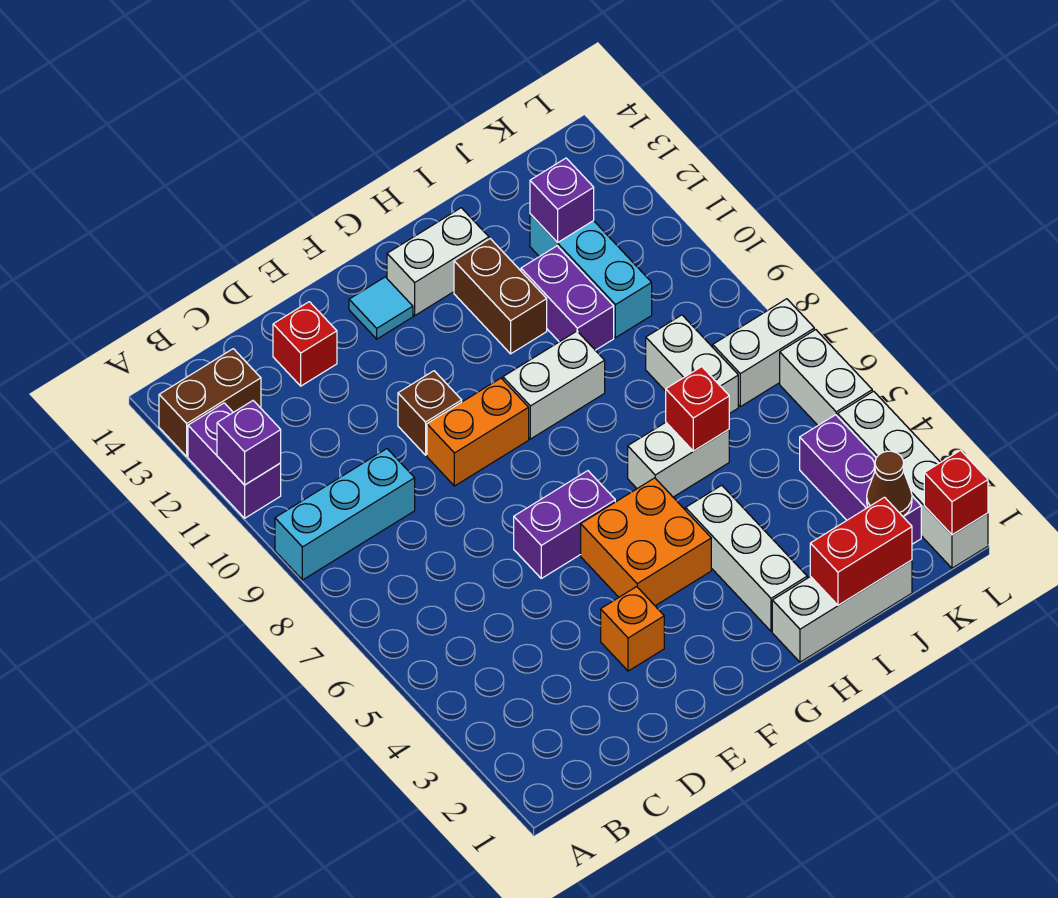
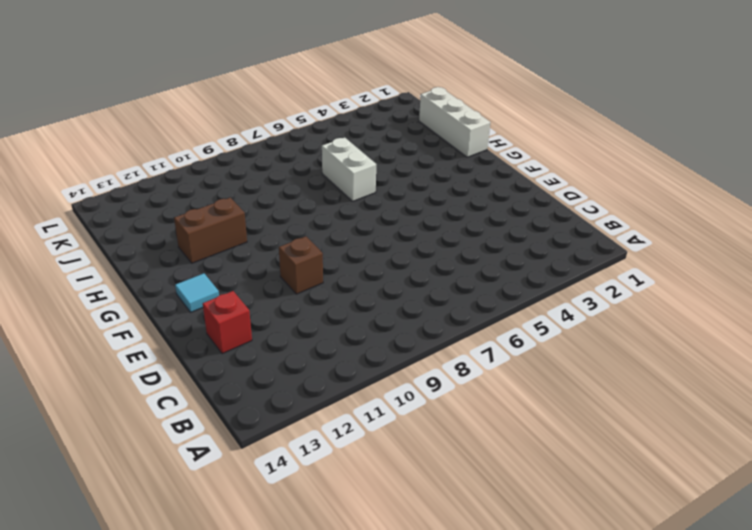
none -> cyan brick A9:C9 level 1
none -> purple brick A11:A12 level 1
none -> brown brick A13:B13 level 1

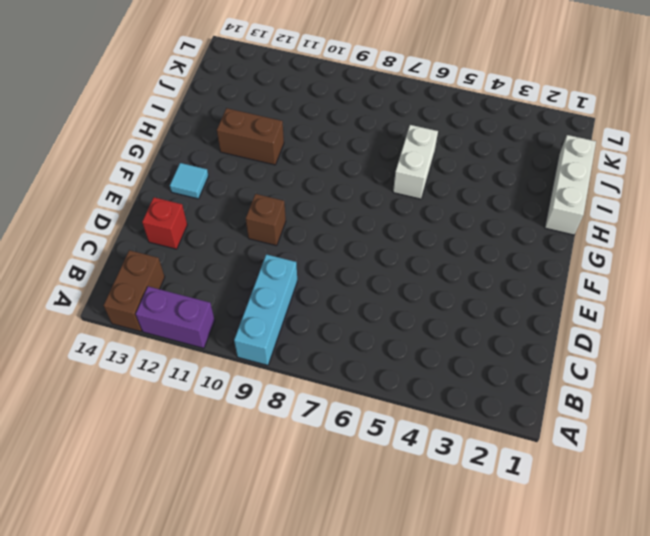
none -> orange brick E3 level 1
none -> purple brick E6:F6 level 1
none -> orange brick E9:F9 level 1

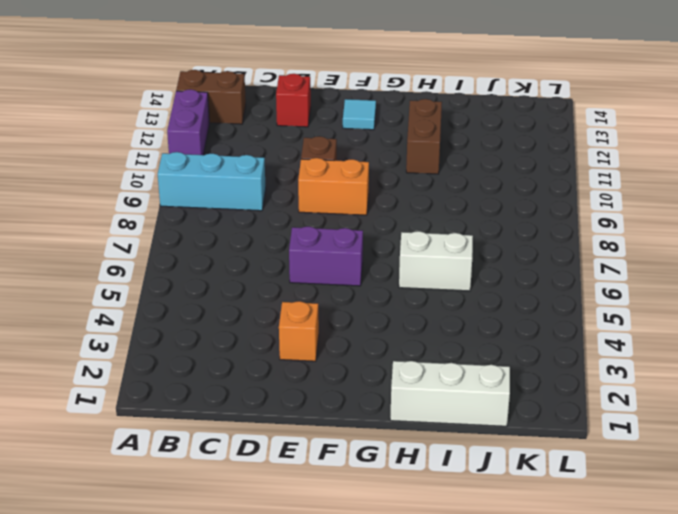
none -> orange brick F4:G5 level 1
none -> white brick G9:H9 level 1
none -> white brick G13:H13 level 1

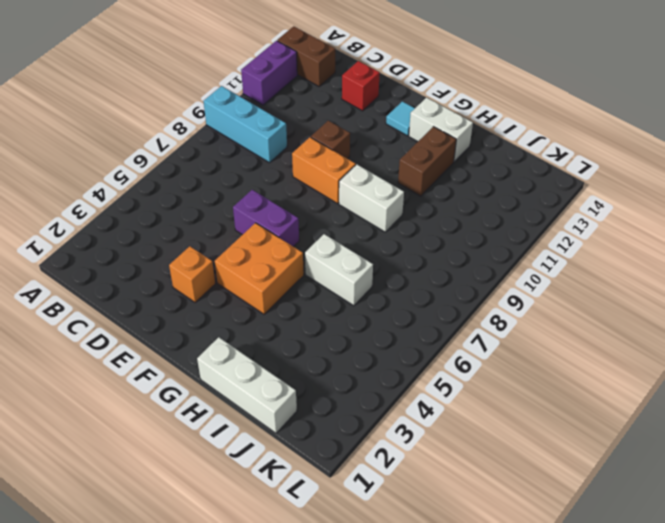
none -> white brick H2:H4 level 1
none -> purple brick I10:I11 level 1
none -> white brick J7:J8 level 1

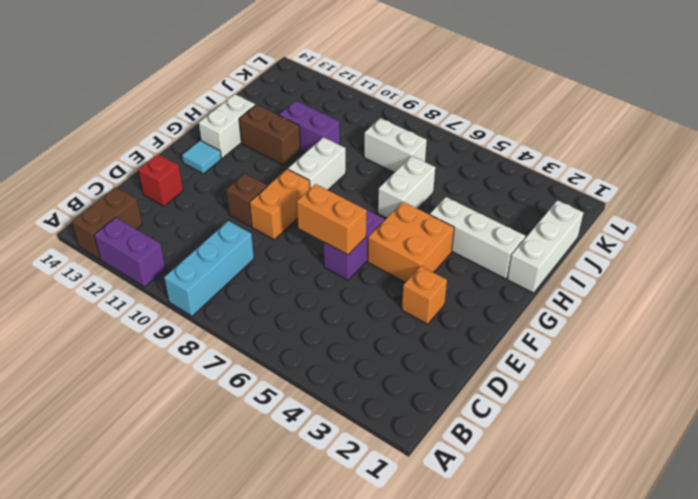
orange brick E6:E7 level 2 -> none
none -> cyan brick J10:J12 level 1
none -> purple brick K2:K4 level 1
none -> white brick K7:L7 level 1

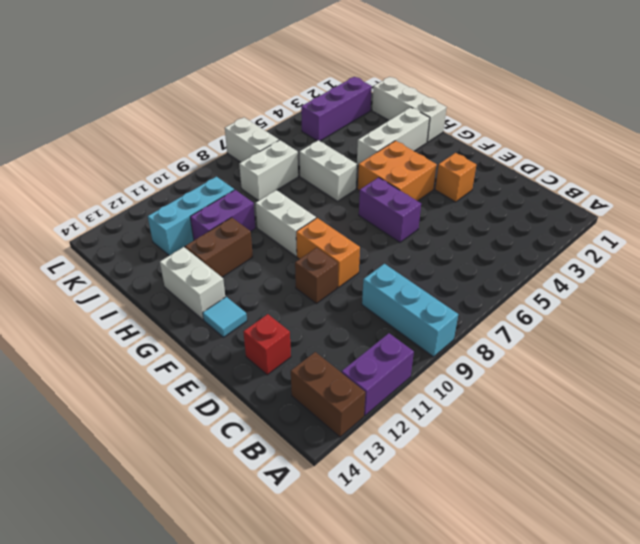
none -> white brick L1:L4 level 1
none -> white brick L5:L6 level 1
none -> purple brick A11 level 2

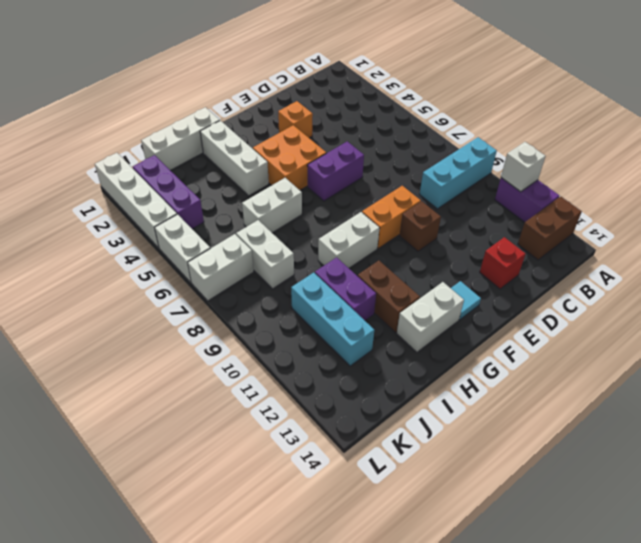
white brick A11 level 2 -> purple brick A11 level 2
none -> red brick I1:J1 level 2
none -> red brick I6 level 2
none -> purple brick J12 level 2

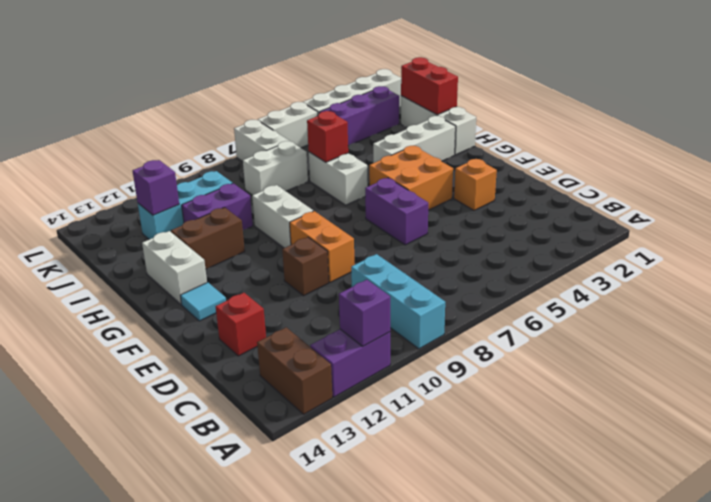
none -> brown cone K2 level 2
none -> red brick L1 level 2

